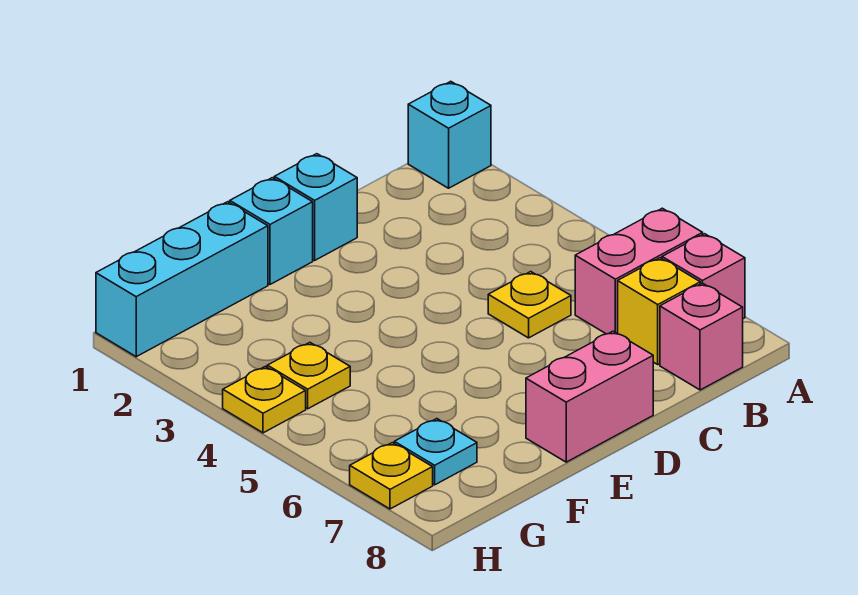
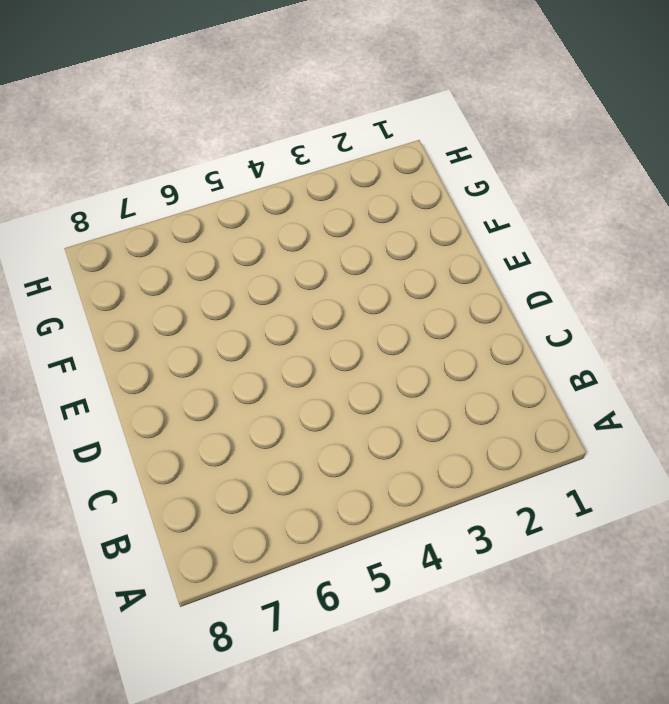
none -> cyan brick A1 level 1
none -> pink brick A6:B6 level 1
none -> pink brick A7 level 1

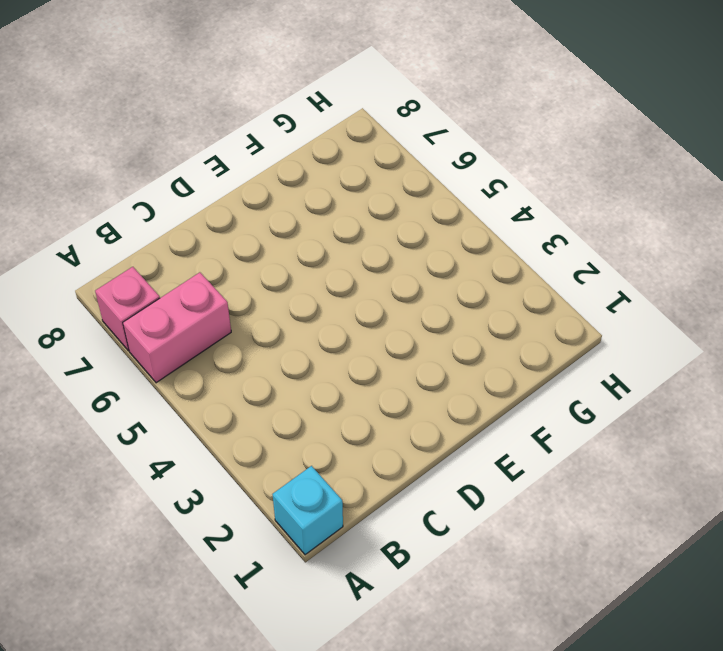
none -> yellow brick B7 level 1
none -> pink brick B8 level 1
none -> yellow plate C5 level 1

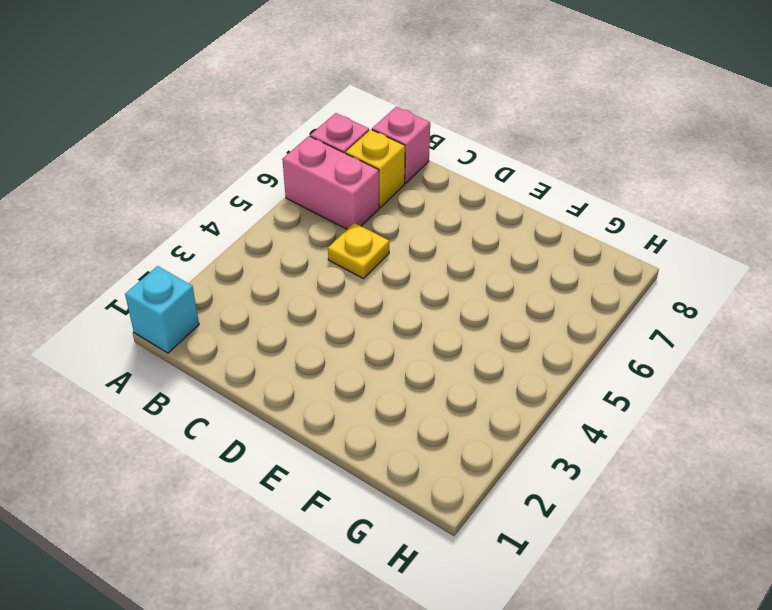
none -> cyan brick D1 level 1
none -> pink brick D8:E8 level 1
none -> cyan brick E1 level 1

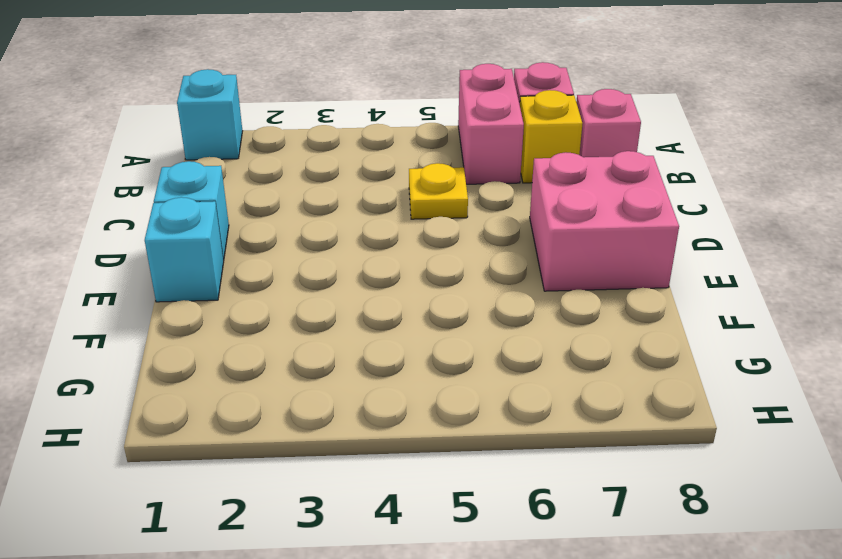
pink brick D7:E8 level 1 -> pink brick D8:E8 level 1
none -> cyan brick F1:H1 level 1
none -> yellow plate G4 level 1
none -> cyan plate G7 level 1

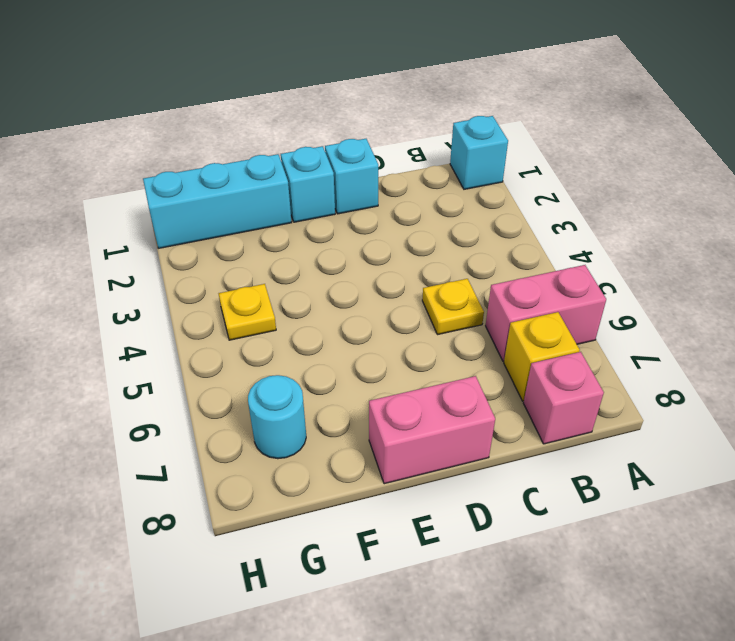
cyan round brick G7 level 1 -> cyan plate G7 level 1
none -> pink brick A7 level 1
none -> yellow plate H4 level 1
none -> yellow plate H7 level 1

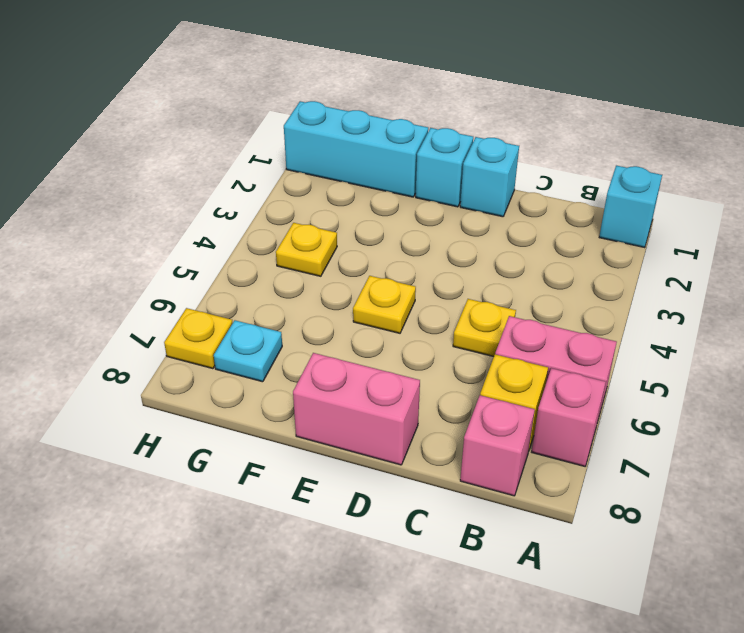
yellow plate E5 level 1 -> yellow plate H4 level 1

